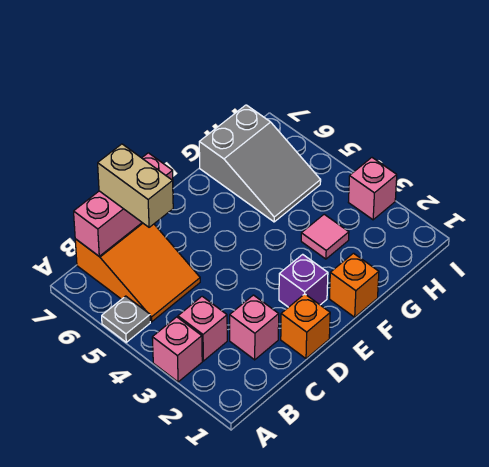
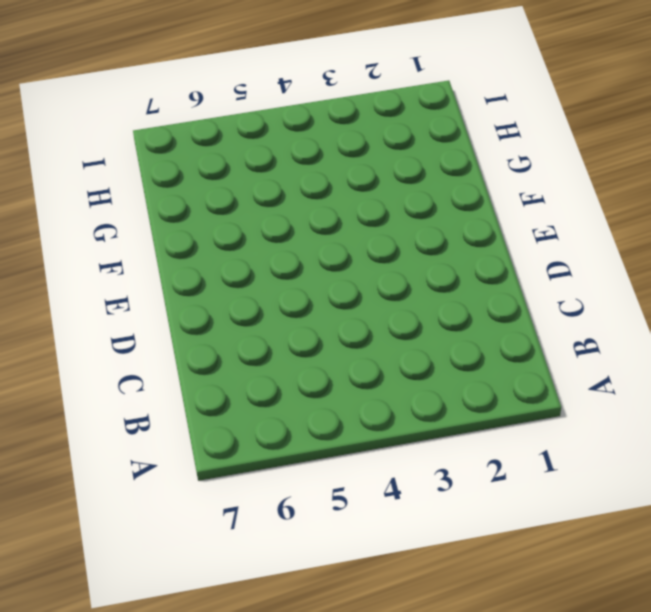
none -> pink brick A3 level 1
none -> grey plate A5 level 1
none -> pink brick B3 level 1

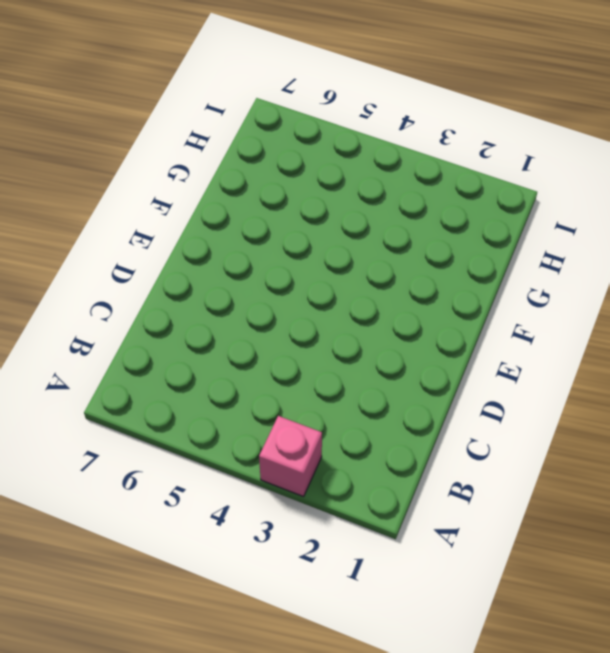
none -> grey plate A5 level 1
none -> pink brick B3 level 1
none -> orange slope B5:C7 level 1 top 7

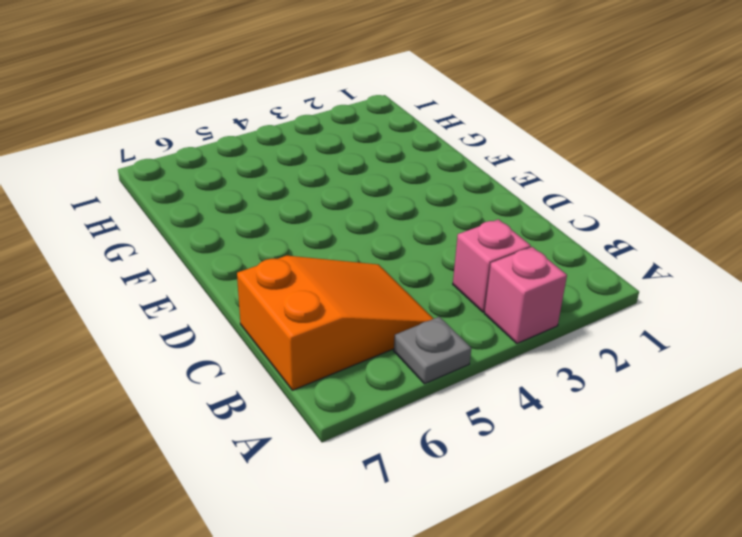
none -> pink brick C2 level 1
none -> orange brick D1 level 1
none -> purple brick E2 level 1

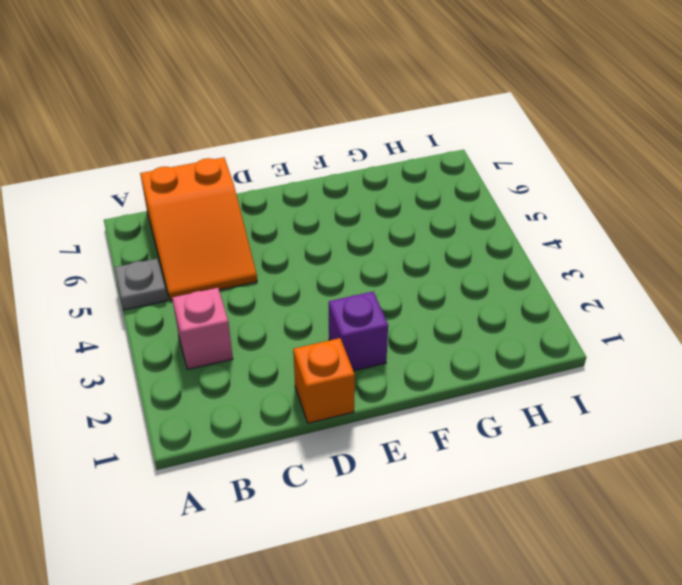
none -> pink brick A3 level 1
none -> pink brick C2 level 1
none -> orange brick F1 level 1

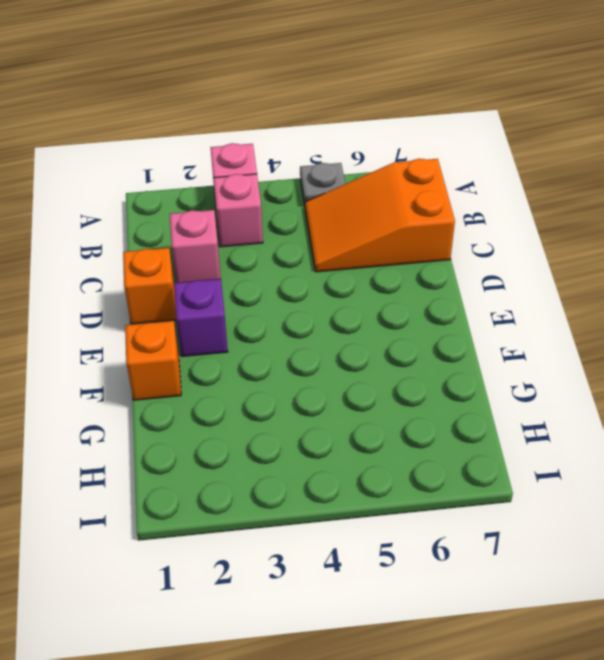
none -> pink tile G3 level 1
none -> grey slope G5:H7 level 1 top 7
none -> pink brick I3 level 1

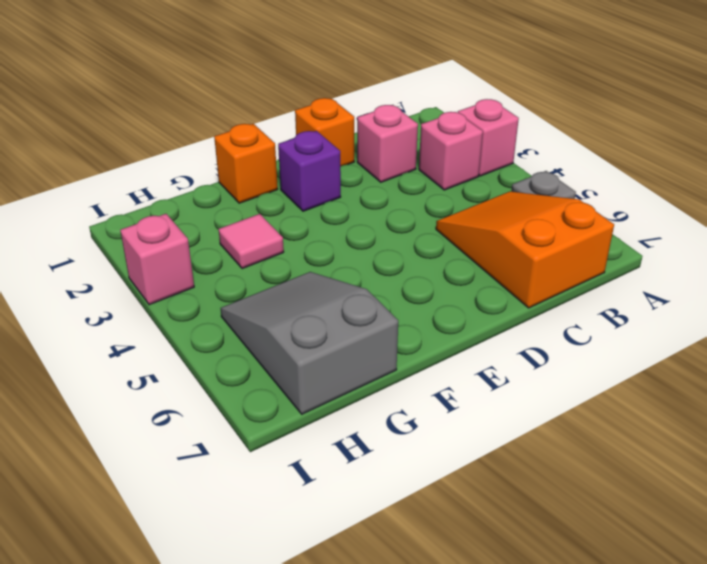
none -> pink brick B7:D7 level 2
none -> tan brick C6:C7 level 3

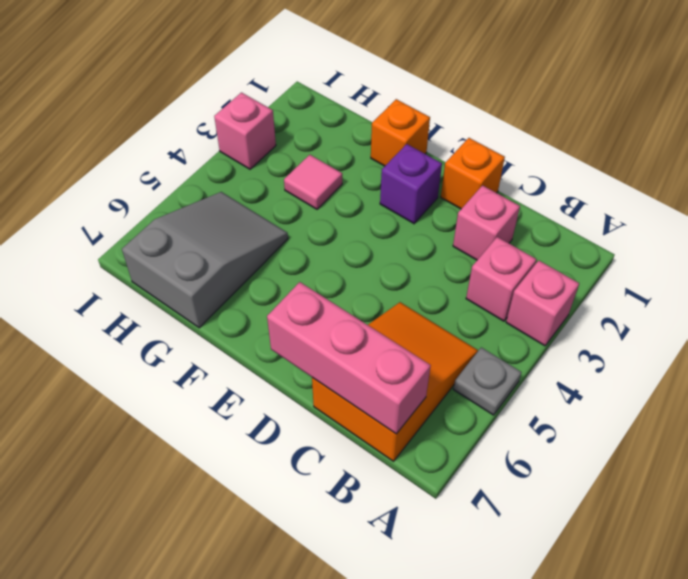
none -> tan brick C6:C7 level 3

